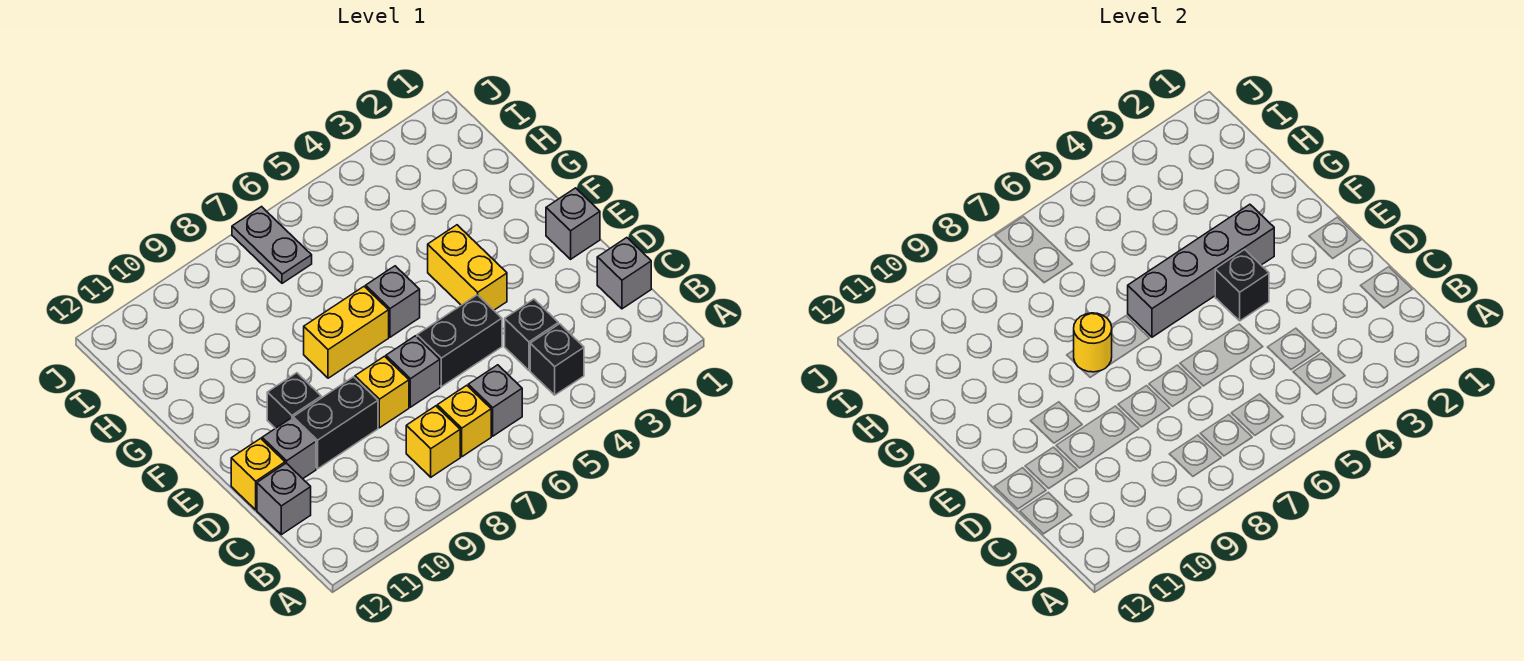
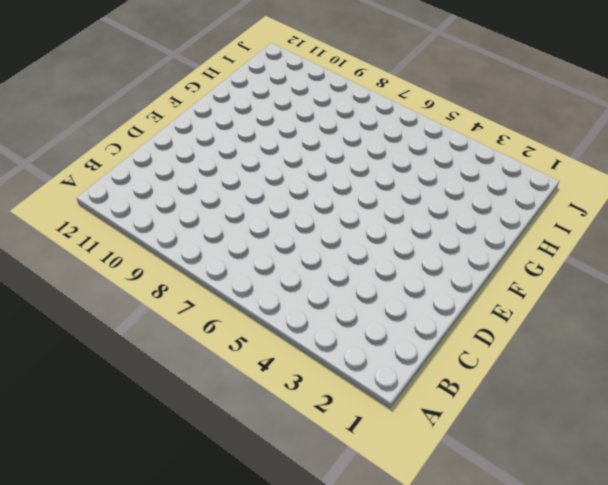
none -> black brick B4 level 1
none -> grey brick B6 level 1
none -> yellow brick B7 level 1

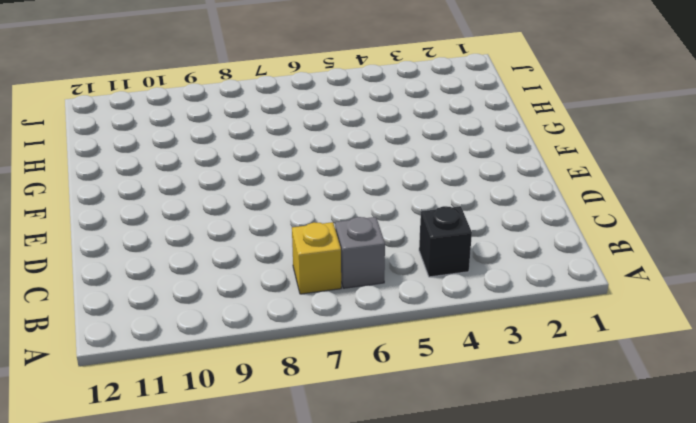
none -> yellow brick B8 level 1
none -> grey brick C1 level 1
none -> black brick C4 level 1

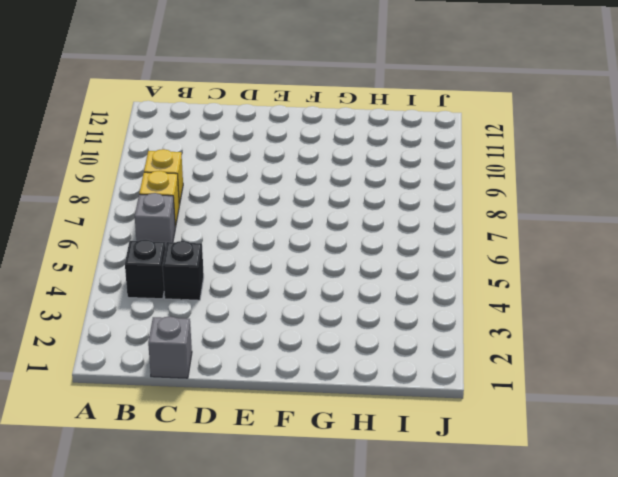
none -> grey brick C12 level 1
none -> black brick D5:D6 level 1
none -> grey brick D7 level 1

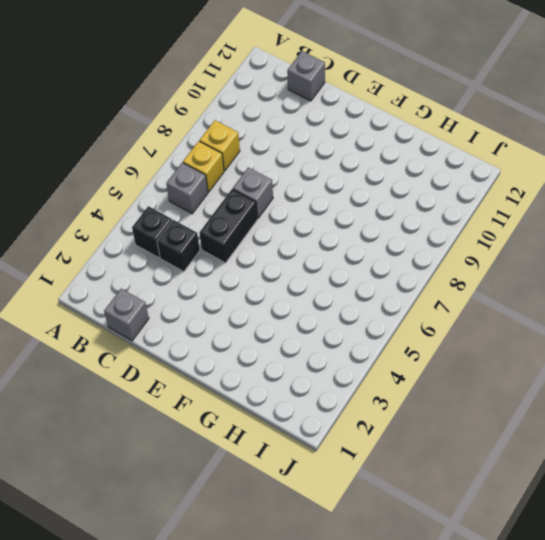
none -> yellow brick D8 level 1
none -> black brick D9:D10 level 1
none -> grey brick D11 level 1

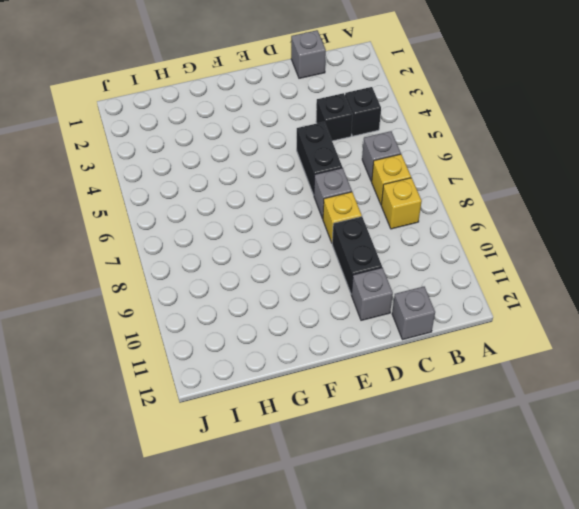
none -> yellow brick D12 level 1
none -> grey brick E1 level 1
none -> yellow brick E4:F4 level 1

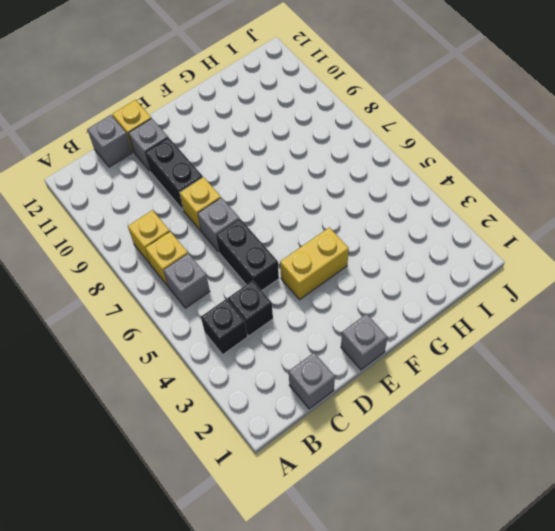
none -> black brick E10 level 1
none -> grey brick F6 level 1
none -> yellow brick F7:F8 level 1

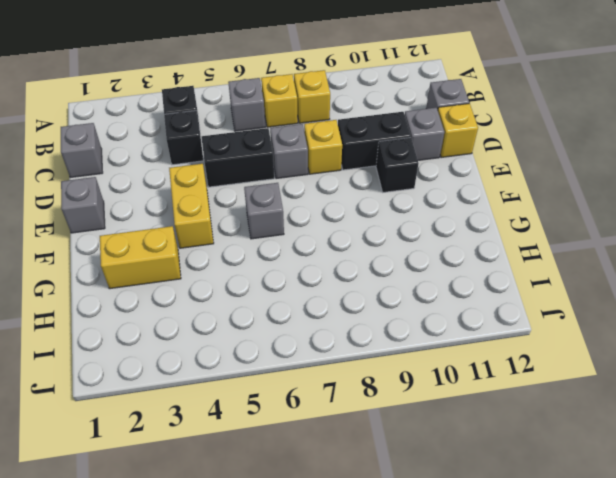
yellow brick G2:G3 level 1 -> yellow brick F7:F8 level 1
none -> grey plate I7:J7 level 1
none -> black brick E4 level 2
none -> grey brick F3:F6 level 2

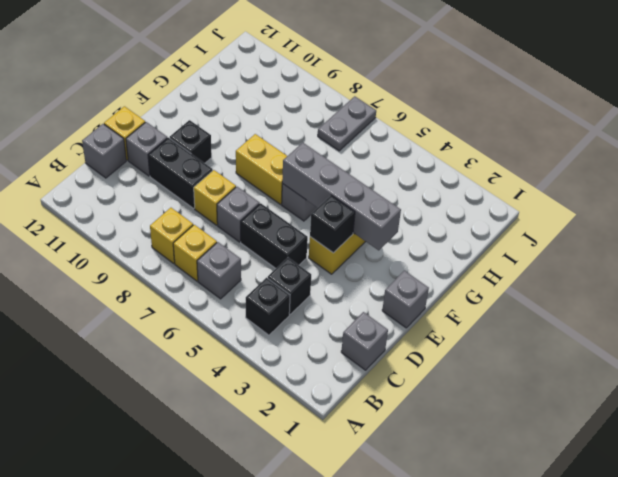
none -> yellow round brick F8 level 2

